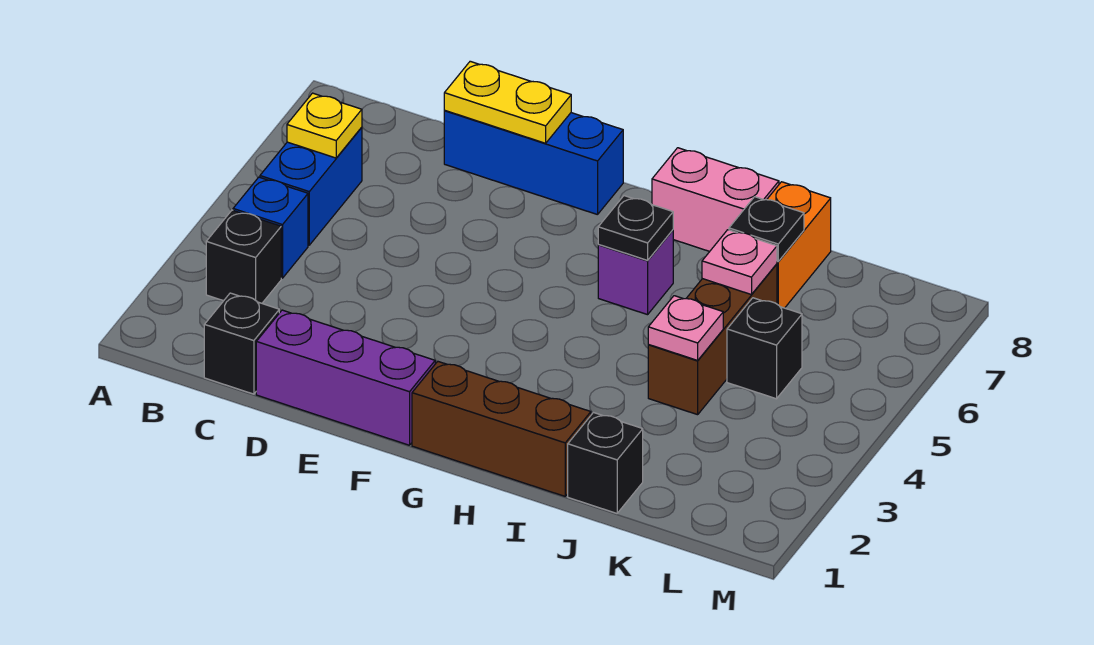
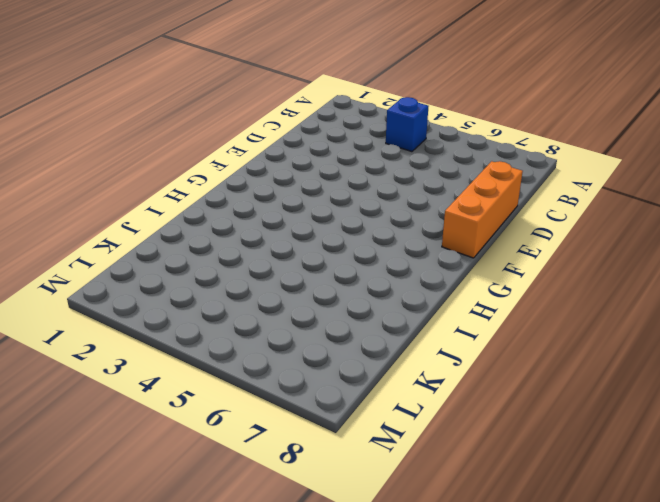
orange brick D8:F8 level 1 -> blue brick D8:F8 level 1
none -> black brick B3 level 1
none -> blue brick B5:B6 level 1
none -> black brick C1 level 1

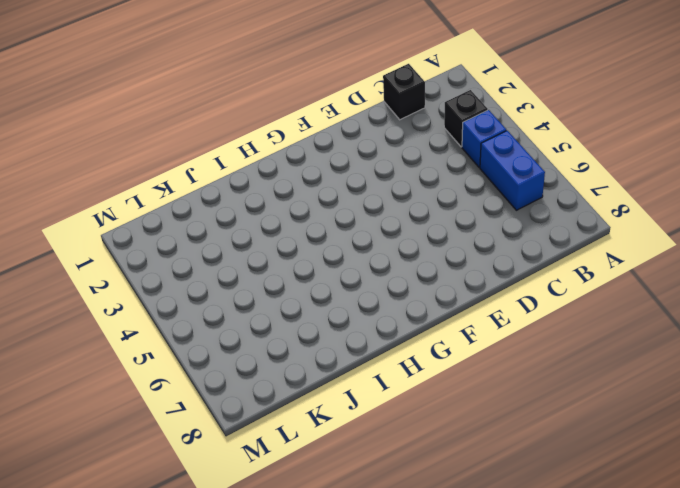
none -> purple brick D1:F1 level 1
none -> blue brick D8:F8 level 1
none -> brown brick G1:I1 level 1

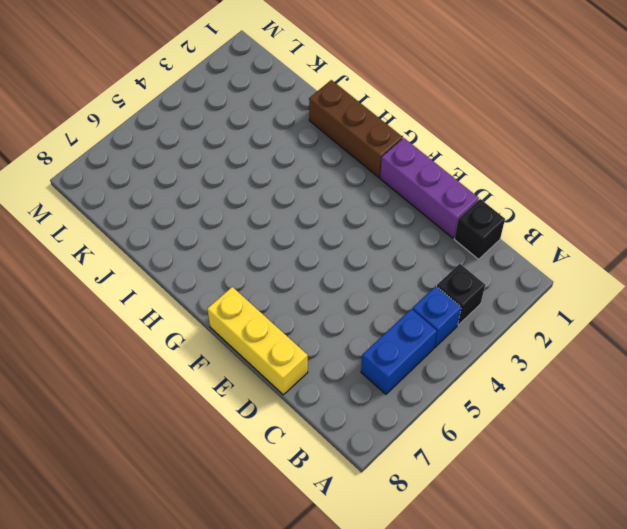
yellow brick D8:F8 level 1 -> blue brick D8:F8 level 1
none -> purple brick H6 level 1
none -> pink brick H8:I8 level 1
none -> black brick J1 level 1

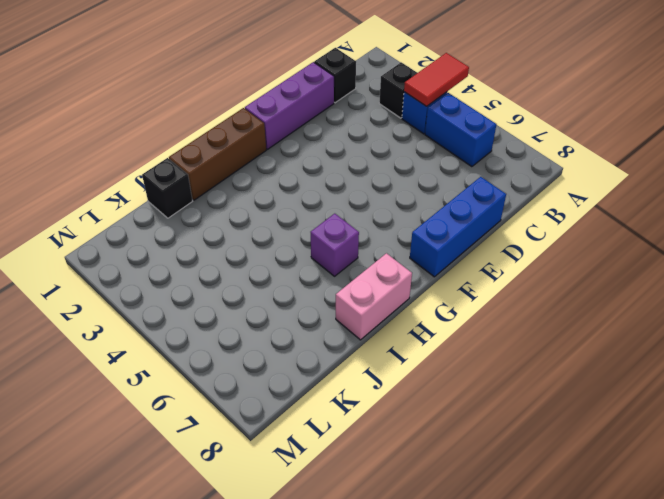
red tile A4:B4 level 2 -> none
none -> brown brick J4:J6 level 1
none -> orange brick J7:J8 level 1
none -> black brick K5 level 1

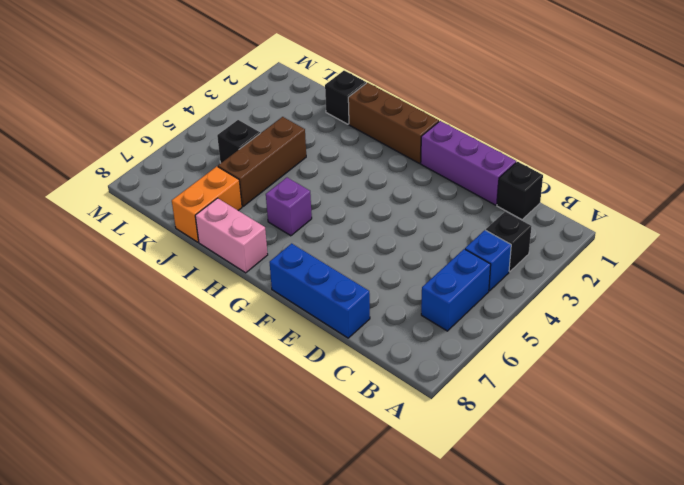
none -> yellow plate B6 level 2
none -> yellow plate D8:E8 level 2
none -> black plate H6 level 2

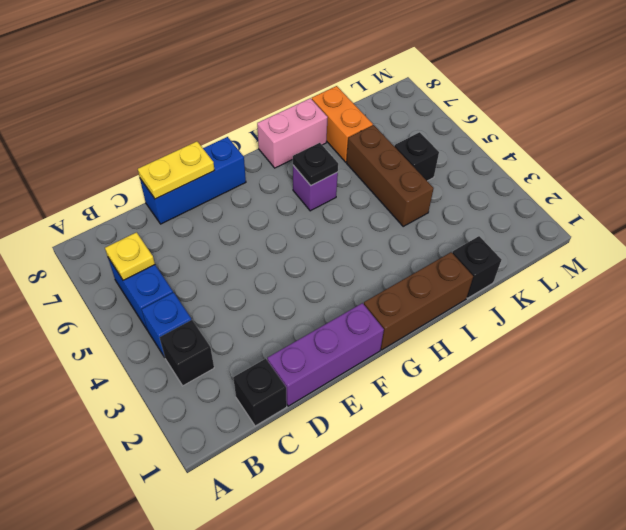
none -> pink plate J4 level 2
none -> pink plate J6 level 2
none -> black plate J7 level 2

